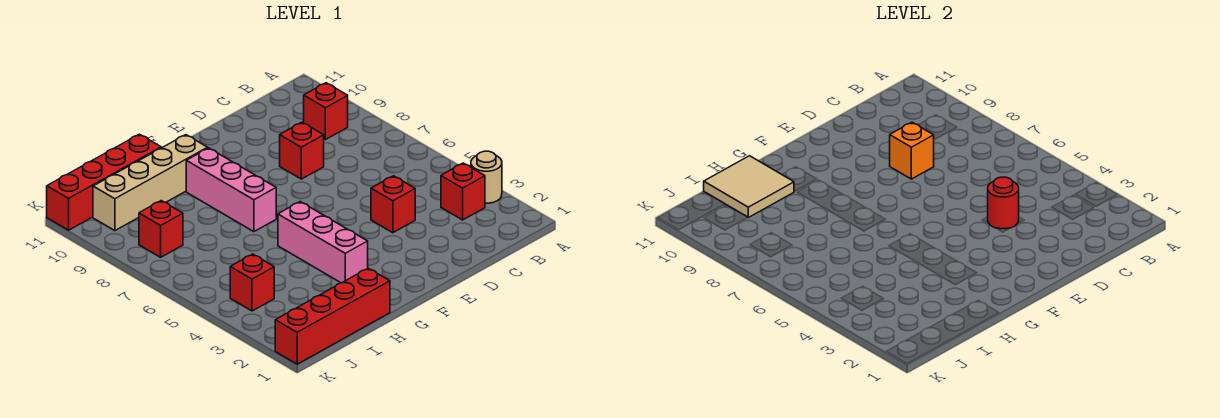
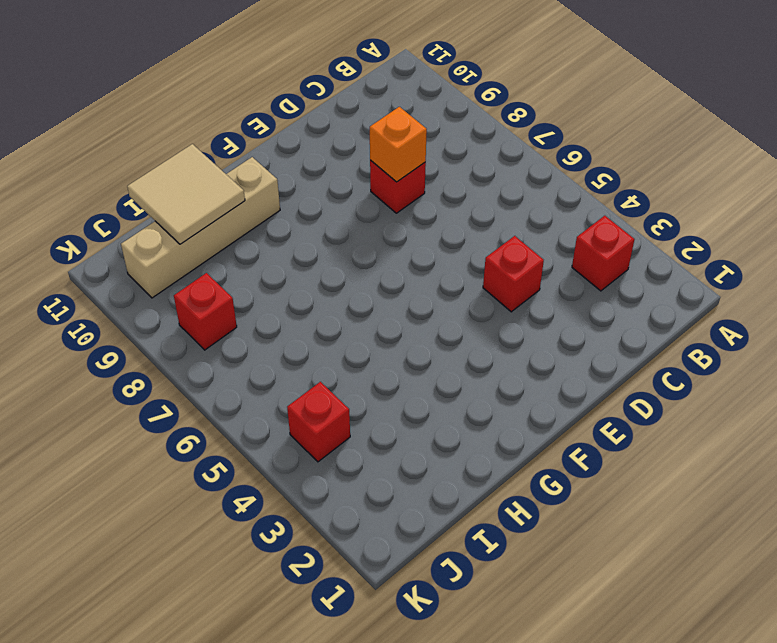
none -> tan round brick A3 level 1
none -> red brick B9 level 1
none -> pink brick G3:G5 level 1

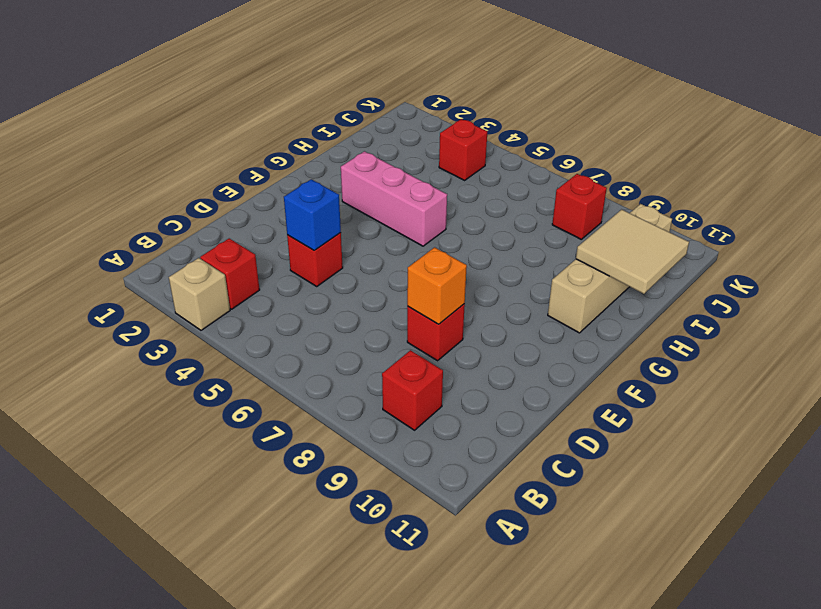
tan brick A3 level 1 -> tan round brick A3 level 1
blue brick D4 level 2 -> red round brick D4 level 2
none -> pink brick G7:G9 level 1
none -> red brick H1:K1 level 1
none -> red brick H11:K11 level 1

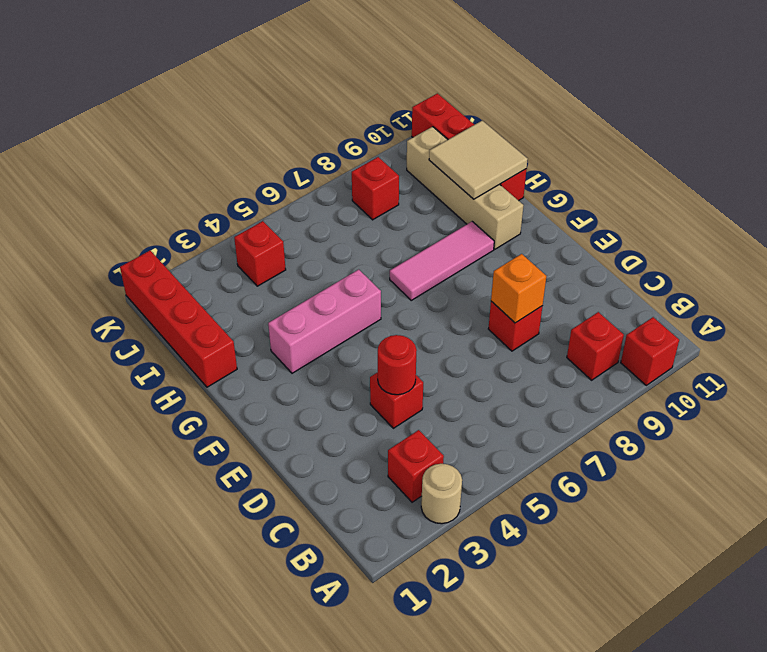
red brick A10 level 1 -> none
pink tile G7:G9 level 1 -> pink brick G7:G9 level 1

